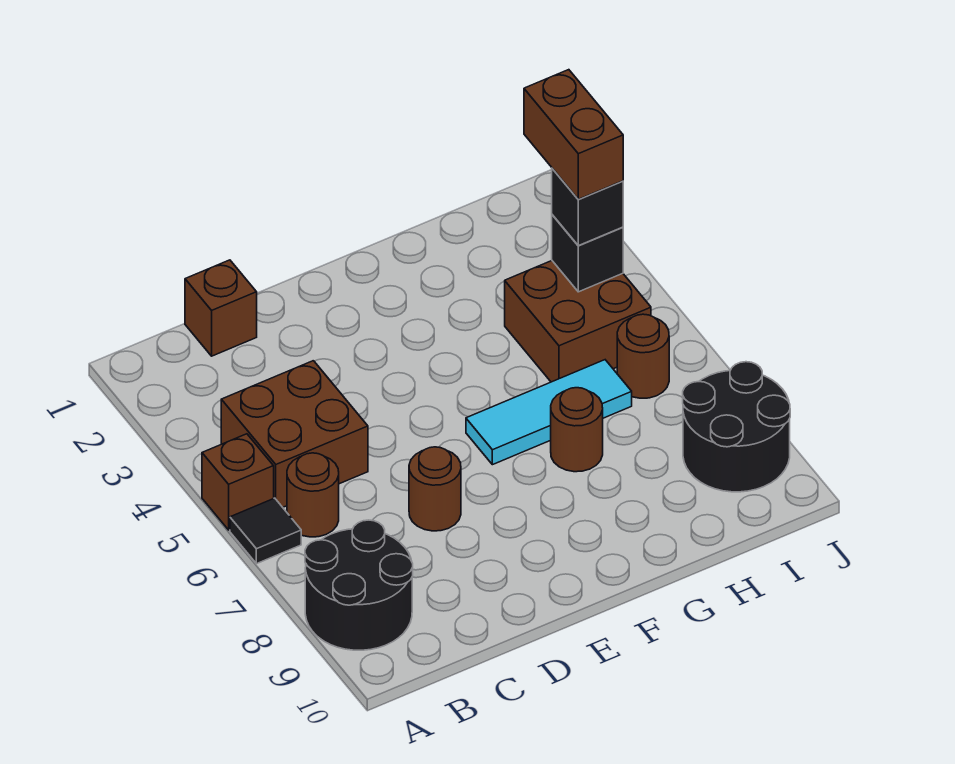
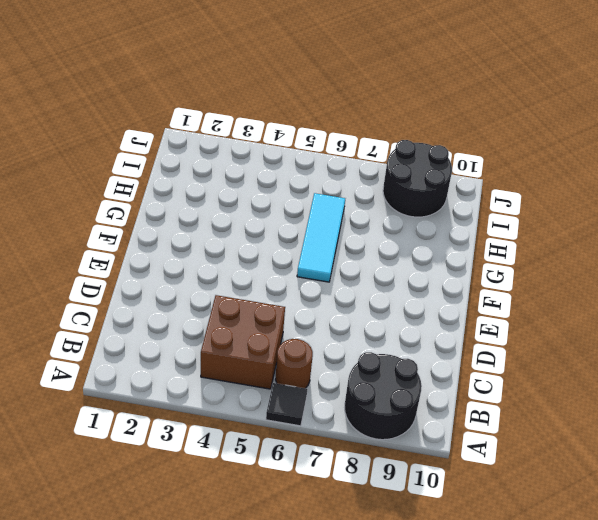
none -> brown brick A5 level 1
none -> brown brick C1 level 1
none -> brown round brick D7 level 1

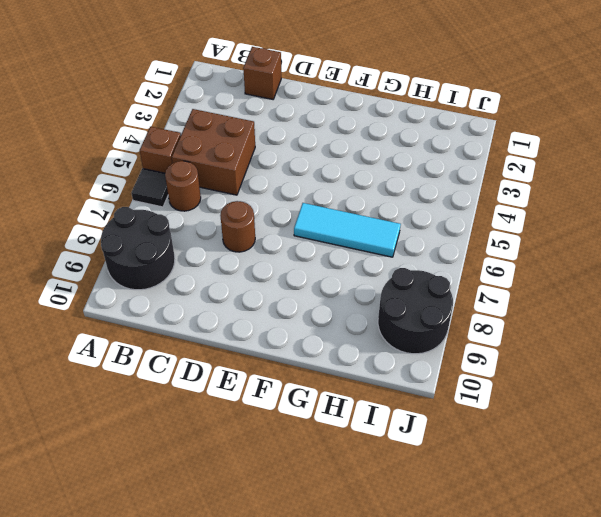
none -> brown round brick G7 level 1
none -> brown brick H4:I5 level 1
none -> brown round brick I6 level 1

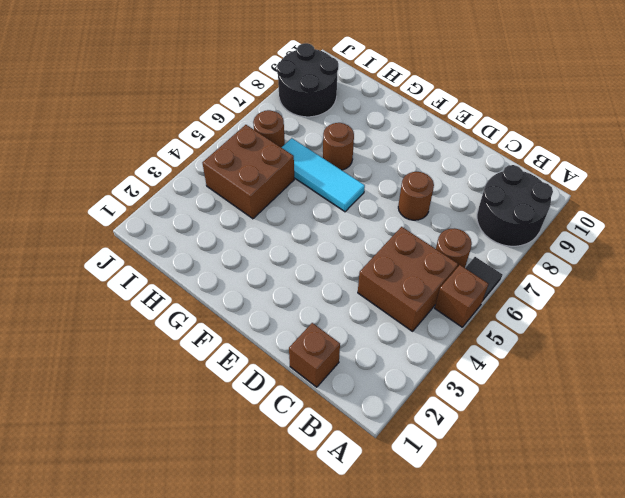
none -> black brick I4 level 2
none -> black brick I4 level 3
none -> brown brick I3:I4 level 4

